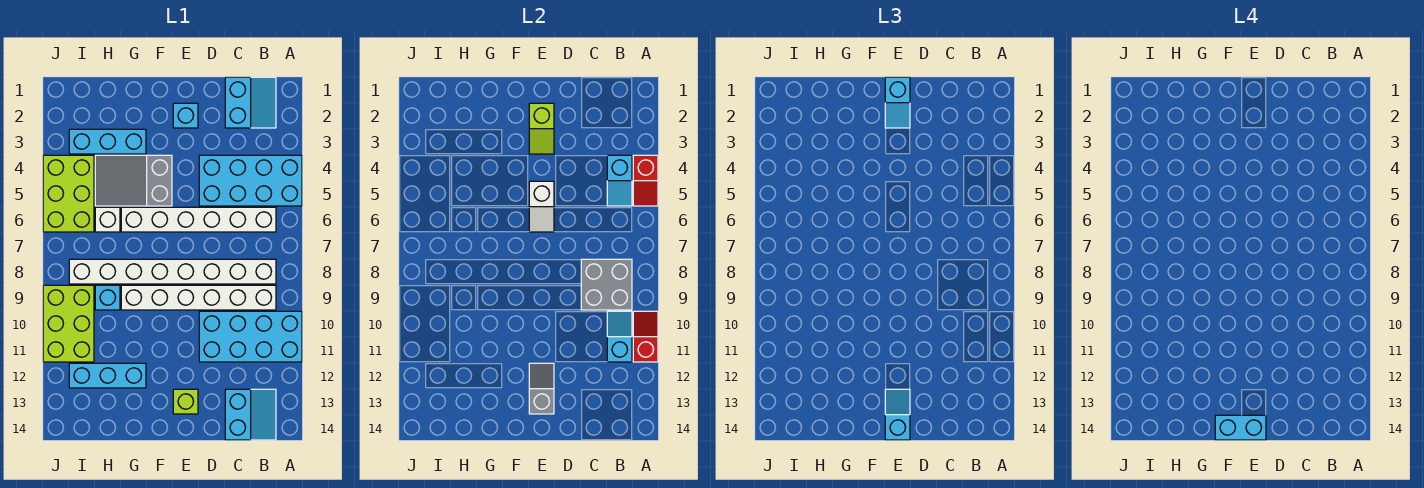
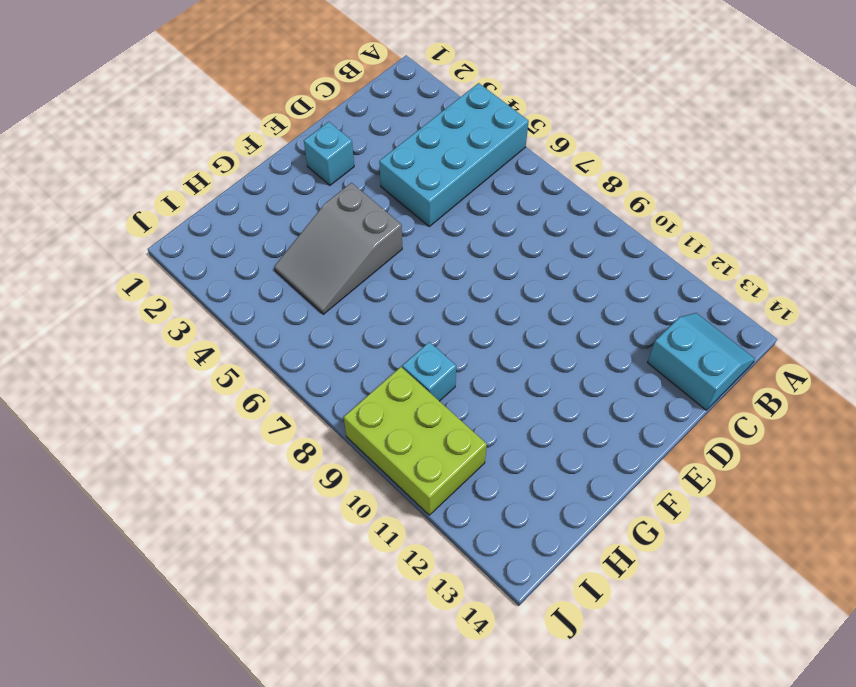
none -> cyan brick A10:D11 level 1
none -> cyan slope B1:C2 level 1 top C
none -> white brick B6:G6 level 1

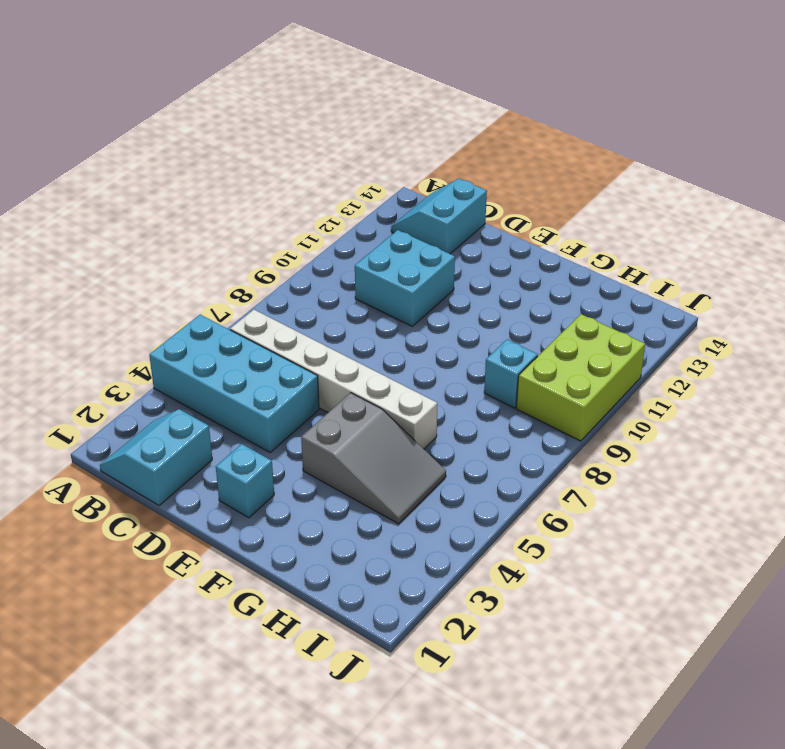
cyan brick C10:D11 level 1 -> cyan brick A10:D11 level 1
none -> white brick B8:I8 level 1
none -> white brick B9:G9 level 1
none -> lime brick E13 level 1

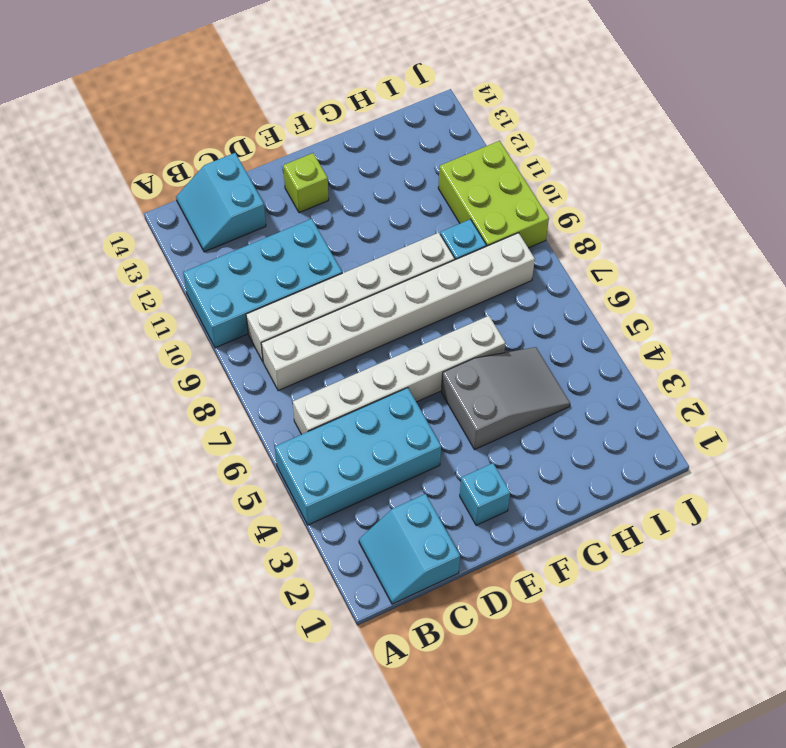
none -> cyan brick G3:I3 level 1
none -> cyan brick G12:I12 level 1
none -> white brick H6 level 1

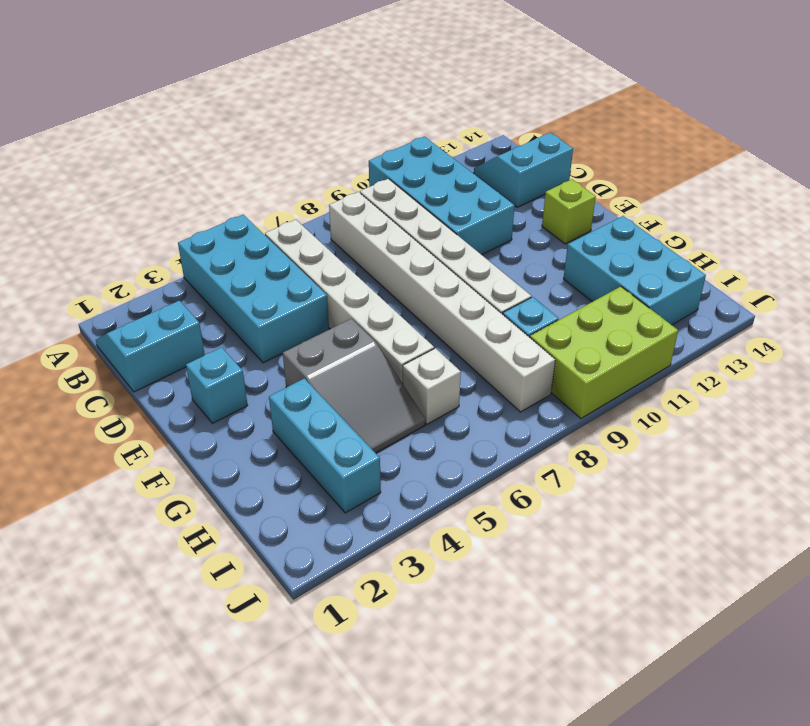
cyan brick G12:I13 level 1 -> cyan brick G12:I12 level 1
none -> lime brick I4:J6 level 1
none -> red slope A4:A5 level 2 top 4
none -> red slope A10:A11 level 2 top 11

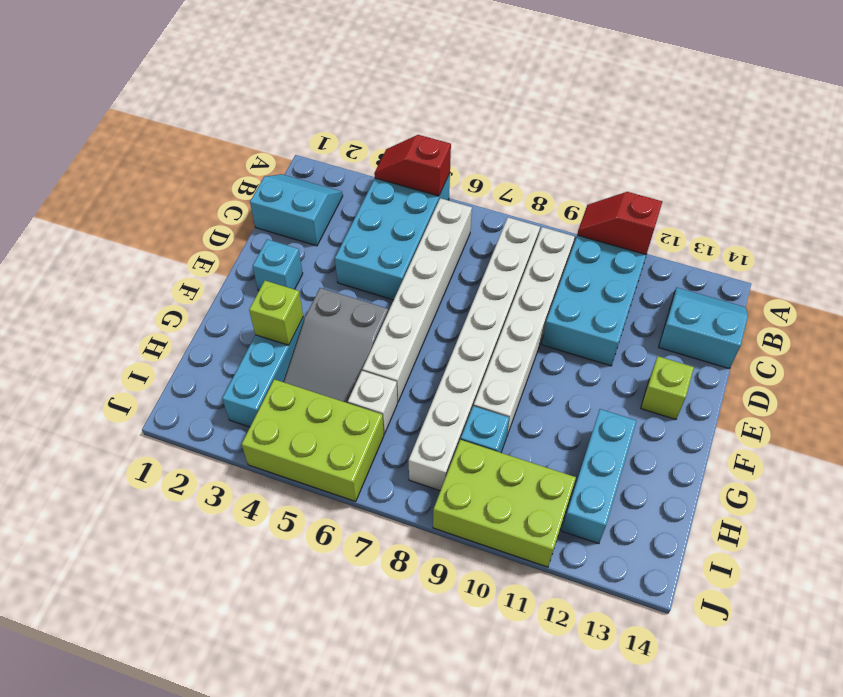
red slope A4:A5 level 2 top 5 -> red slope A4:A5 level 2 top 4
lime brick G3 level 2 -> none
none -> cyan slope B4:B5 level 2 top 4
none -> grey brick B8:C9 level 2
none -> cyan slope B10:B11 level 2 top 11

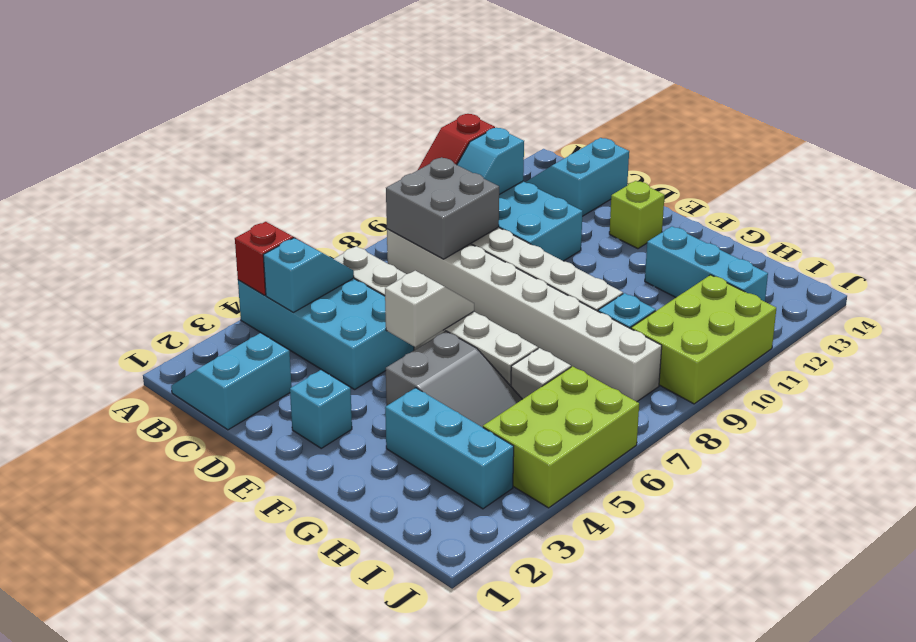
none -> lime slope E2:E3 level 2 top 2
none -> grey slope E12:E13 level 2 top 13
none -> cyan slope E1:E2 level 3 top 1

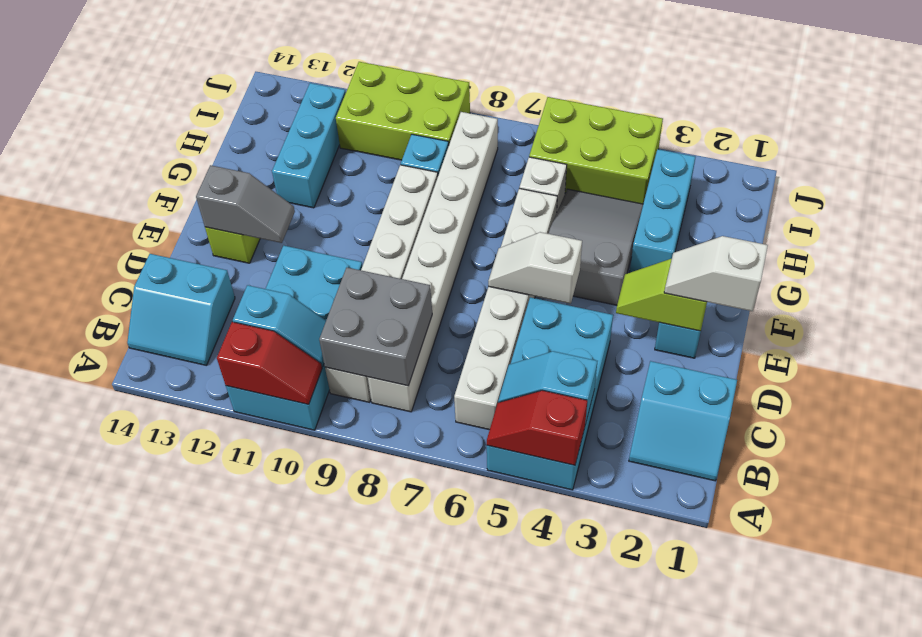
white slope E1:E2 level 3 top 1 -> cyan slope E1:E2 level 3 top 1
none -> cyan slope E13:E14 level 3 top 14
none -> cyan brick E14:F14 level 4

